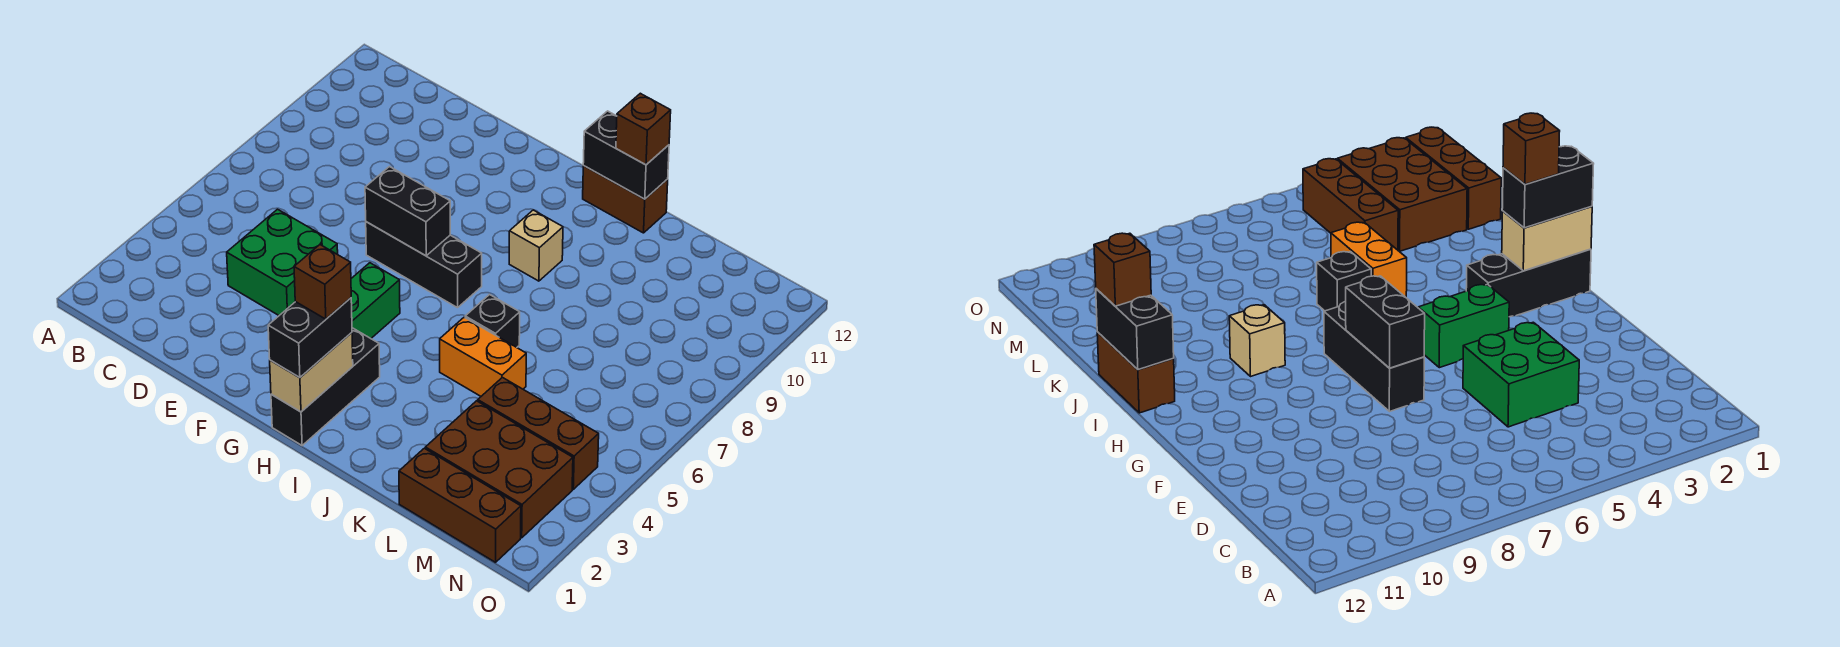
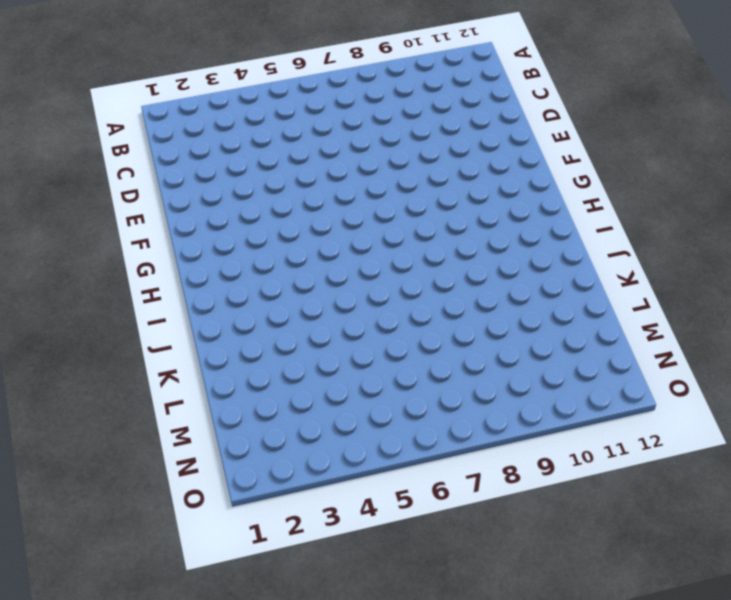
none -> green brick D4:E5 level 1
none -> black brick F7:H7 level 1
none -> green brick G4:G5 level 1

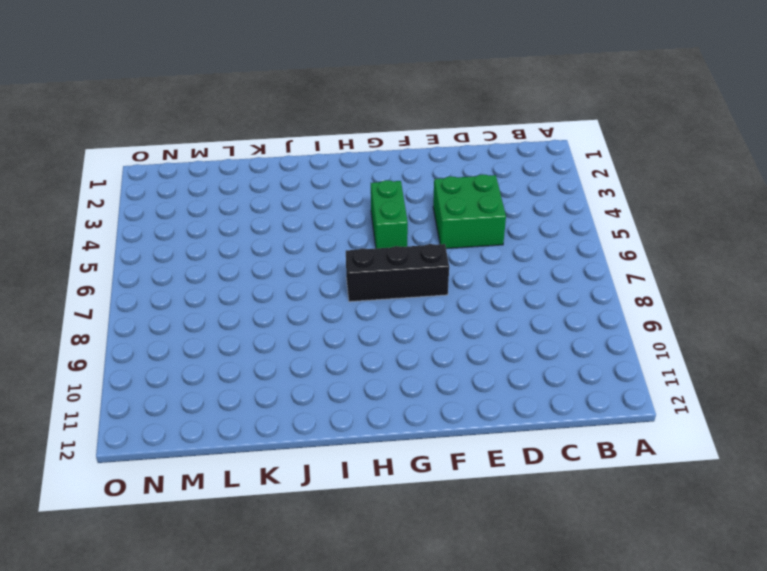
none -> black brick H1:H3 level 1
none -> tan brick I9 level 1
none -> brown brick I12:J12 level 1

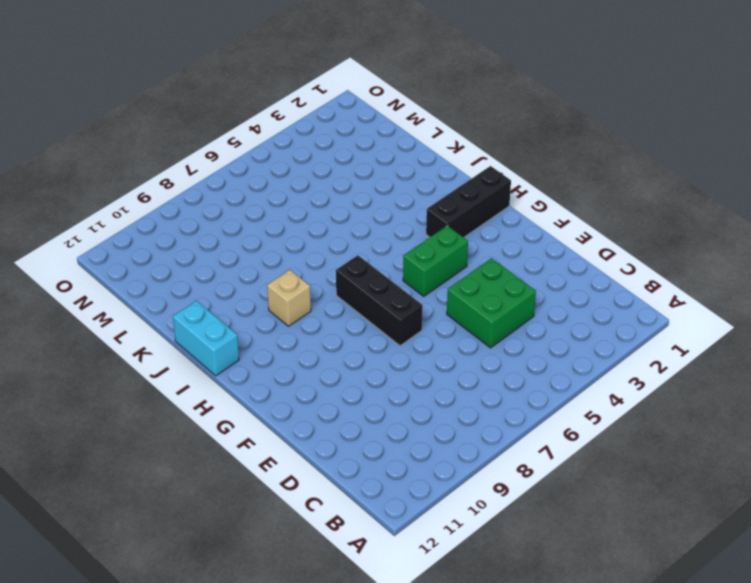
cyan brick I12:J12 level 1 -> brown brick I12:J12 level 1
none -> orange brick J5:K5 level 1
none -> black brick J6 level 1
none -> brown brick L1:N1 level 1

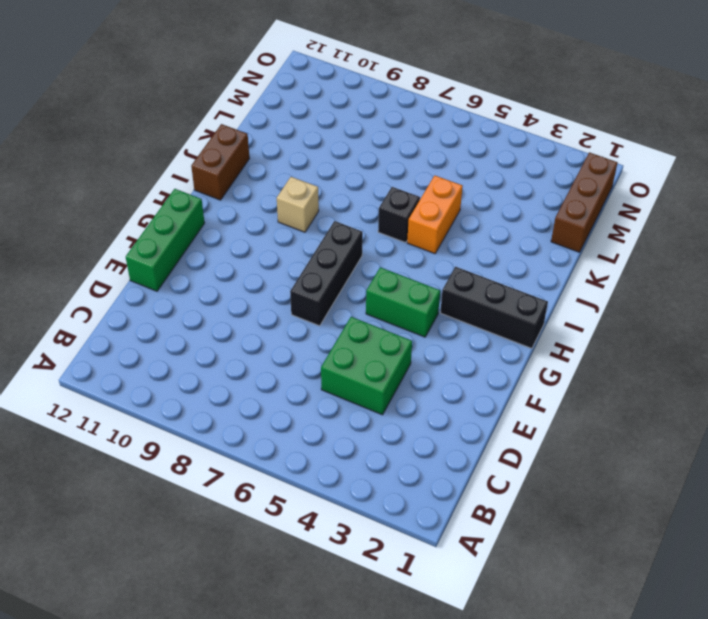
green brick E12:G12 level 1 -> none
none -> brown brick L2:N3 level 1
none -> brown brick L4:N4 level 1
none -> black brick F7:G7 level 2

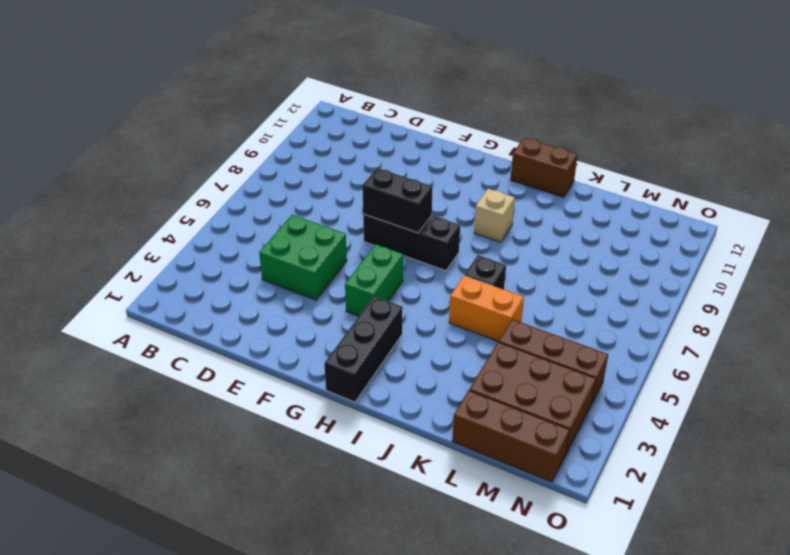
none -> tan brick H1:H2 level 2
none -> black brick I12:J12 level 2
none -> black brick H1:H2 level 3

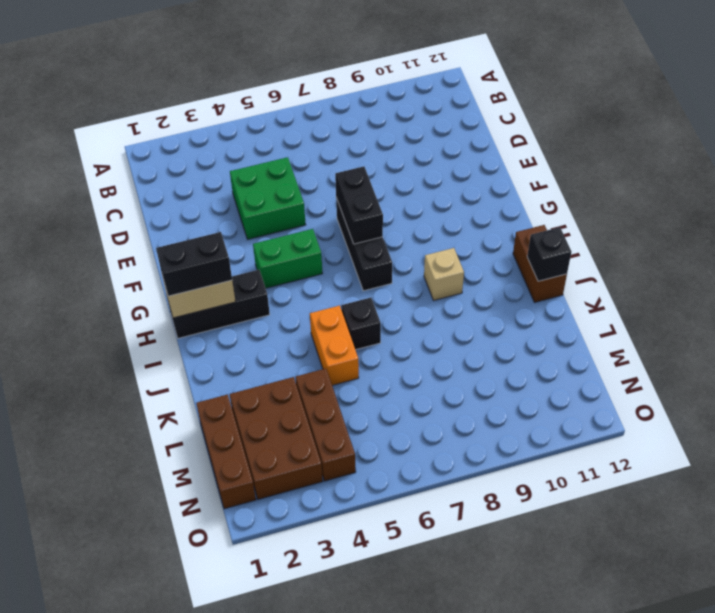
black brick J12 level 2 -> black brick I12:J12 level 2
none -> brown brick J12 level 3
none -> brown brick H2 level 4

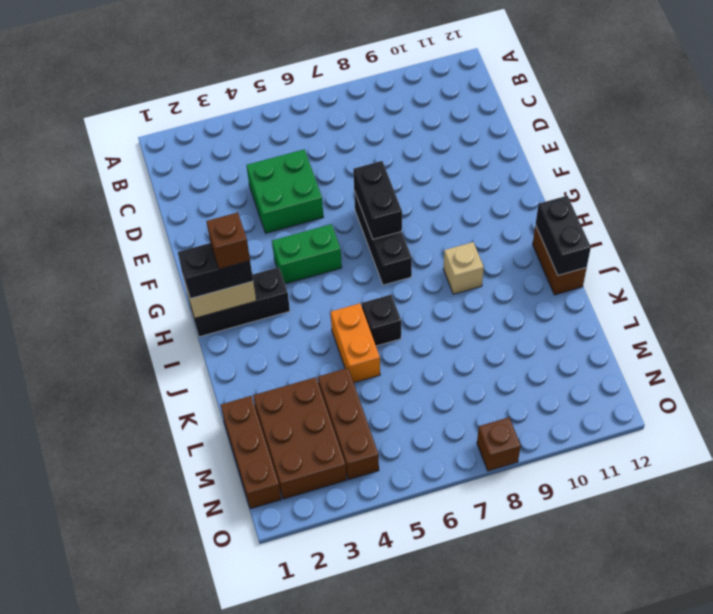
brown brick O8 level 1 -> brown brick J12 level 3

